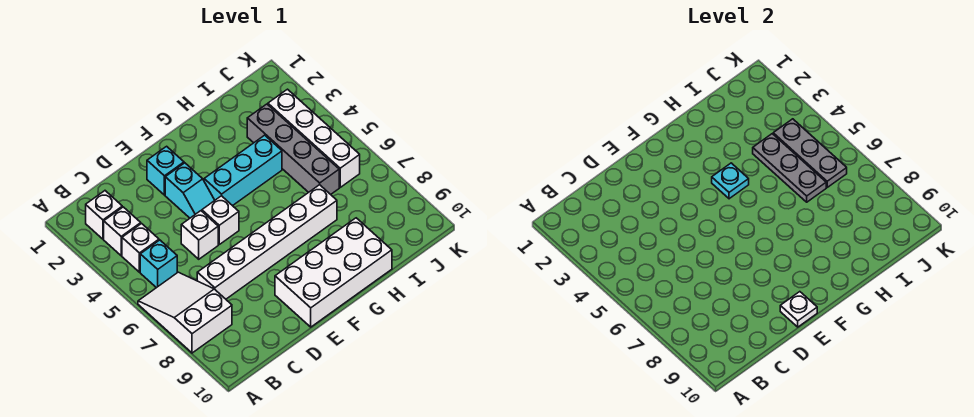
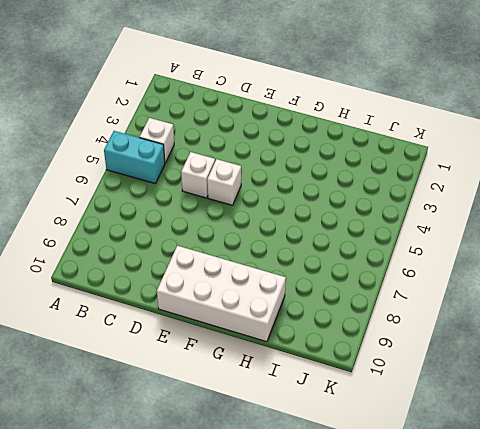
cyan brick A5:B5 level 1 -> cyan brick B5 level 1
none -> white slope A6:B8 level 1 top 8
none -> white brick B2 level 1
none -> white brick B3 level 1

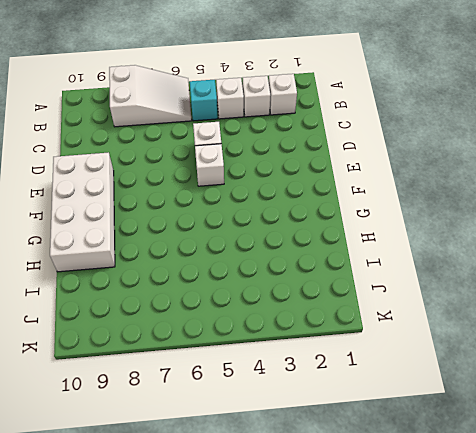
none -> white brick C7:H7 level 1
none -> cyan brick E2 level 1
none -> cyan slope E3:E4 level 1 top 3

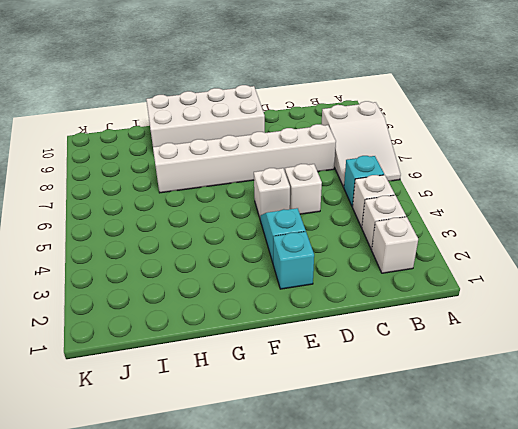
none -> cyan brick F4:H4 level 1
none -> grey brick I3:I6 level 1
none -> white brick J3:J6 level 1

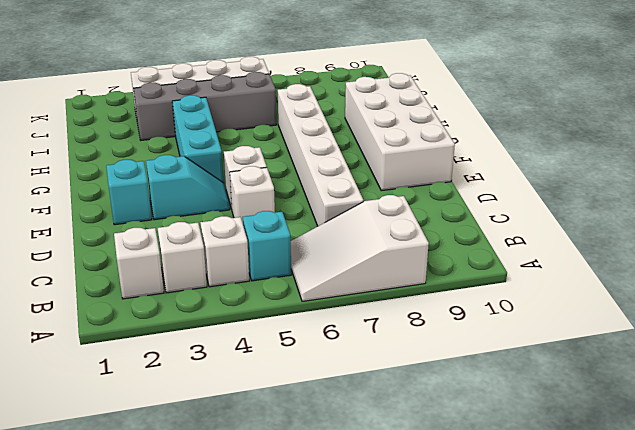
none -> white plate E10 level 2
none -> cyan plate G4 level 2
none -> grey plate I4:I6 level 2

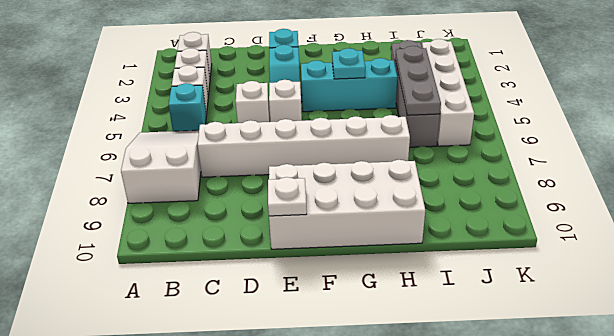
none -> grey plate J4:J6 level 2

